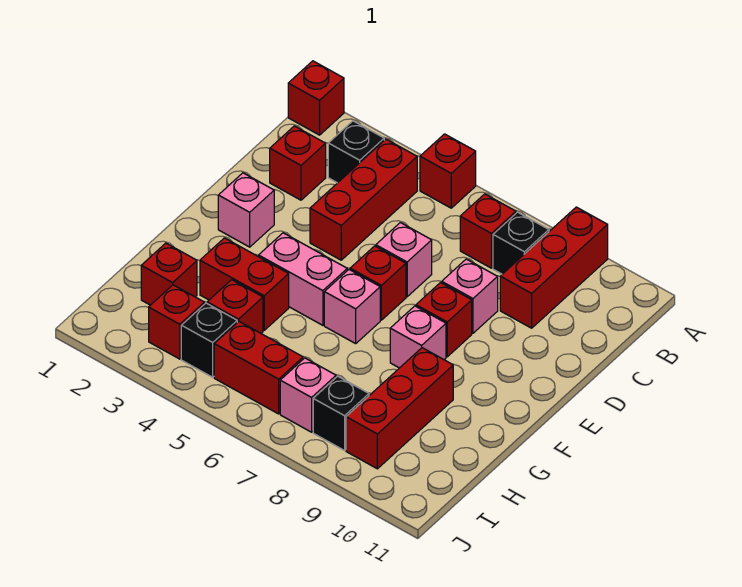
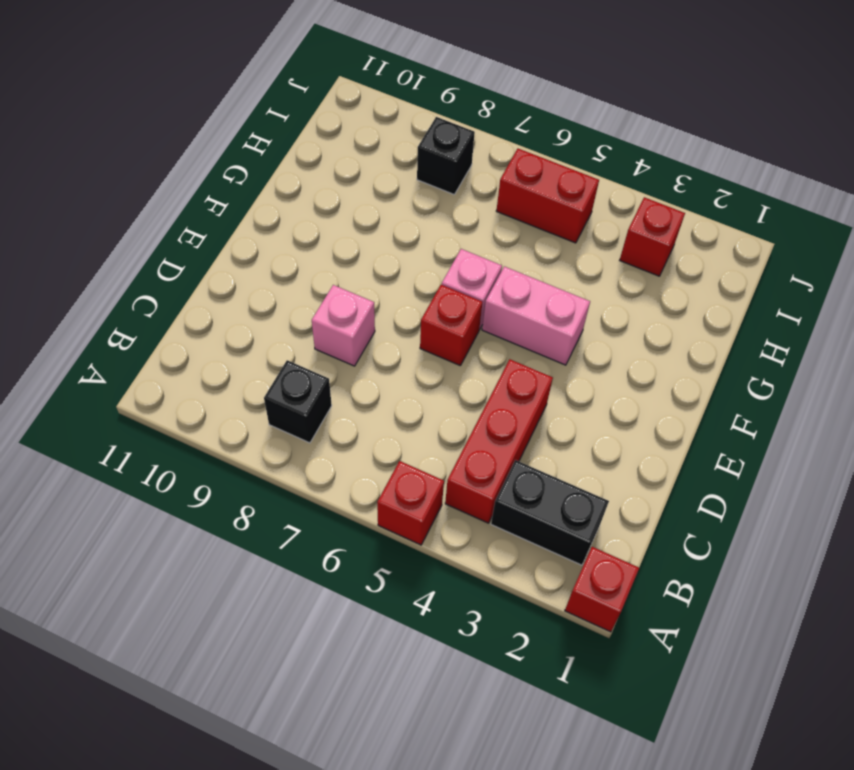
black brick B2:B3 level 1 -> black brick B3 level 1
none -> red brick A9:C9 level 1
none -> red brick B7 level 1
none -> red brick C2 level 1

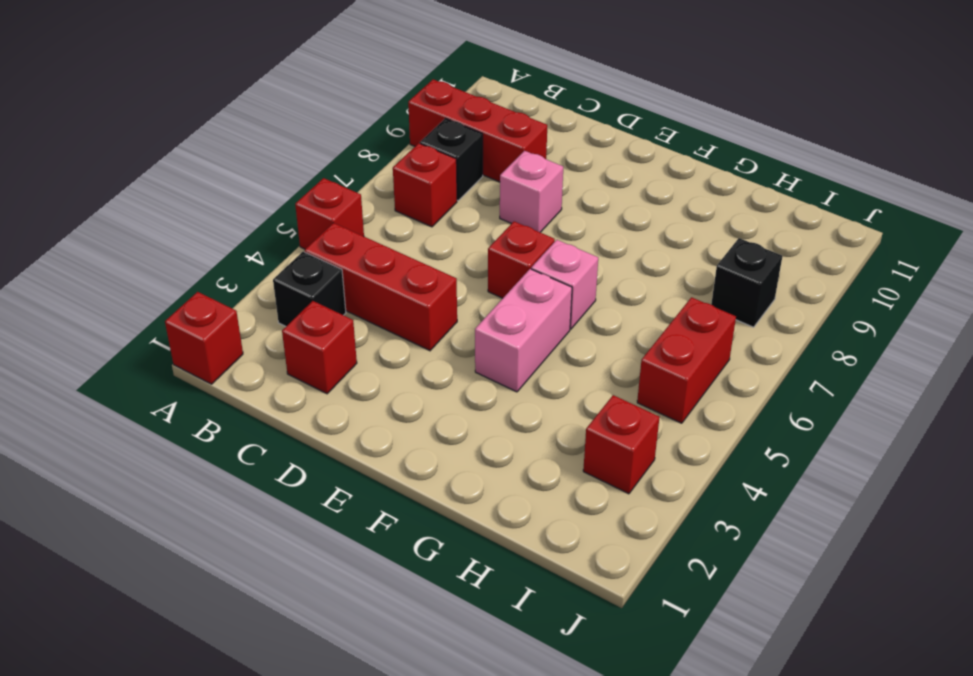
none -> pink brick D6 level 1
none -> pink brick E2 level 1
none -> red brick E8 level 1

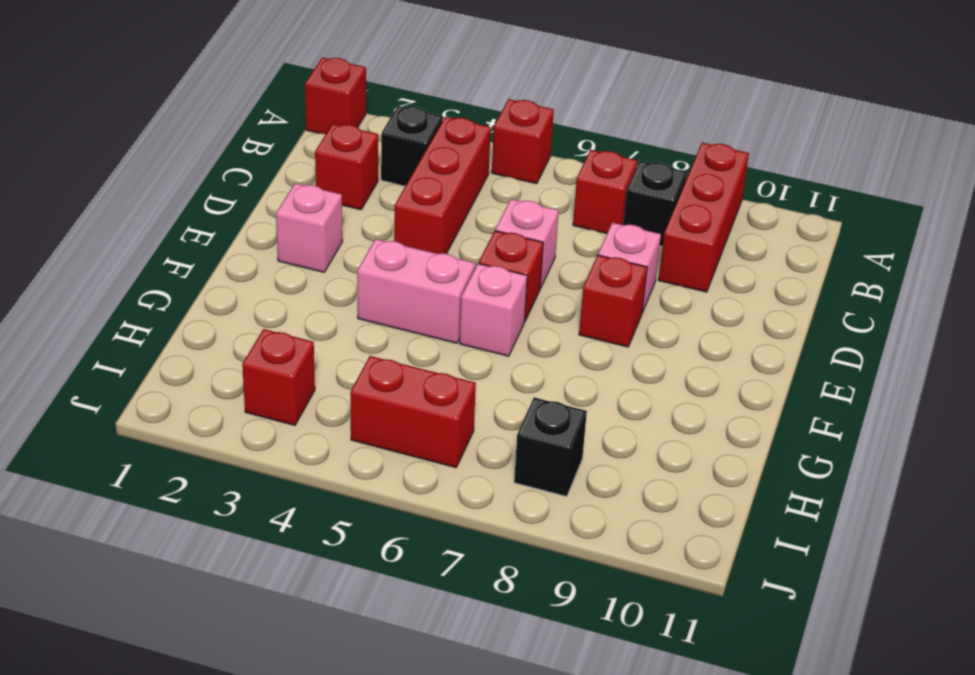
none -> pink brick F8 level 1
none -> red brick G3:G4 level 1
none -> red brick G9:I9 level 1

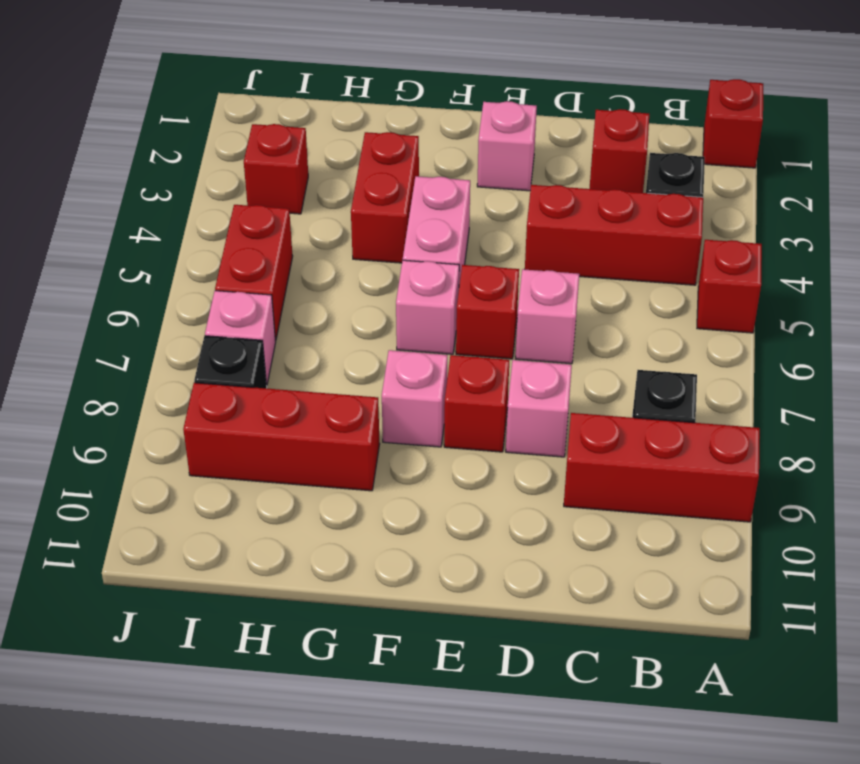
none -> red brick B7 level 1
none -> red brick H2 level 1
none -> red brick H4 level 1

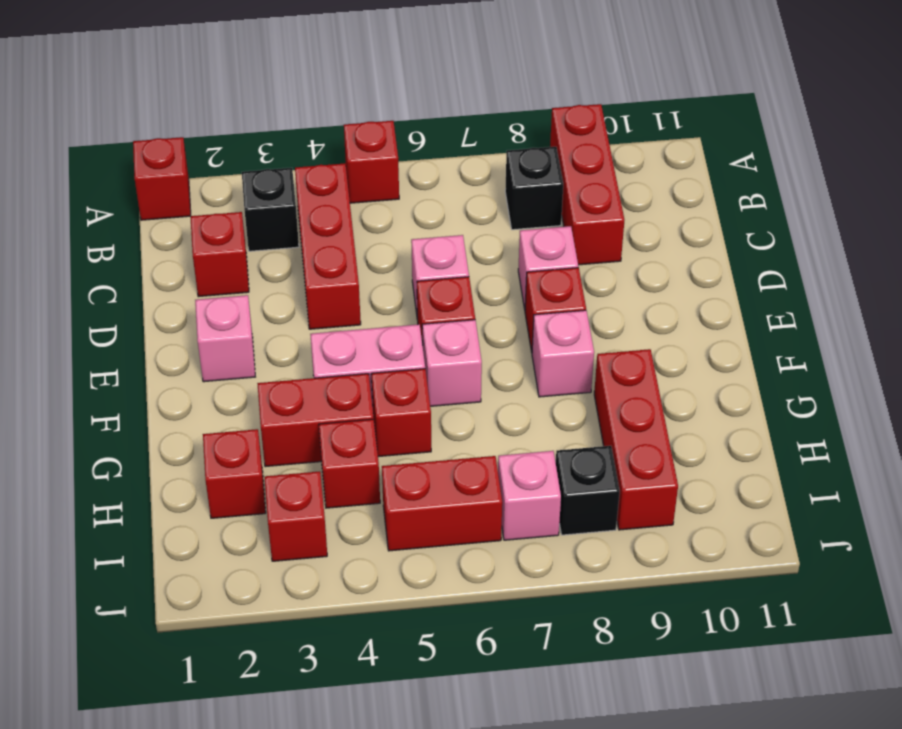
red brick G5 level 1 -> red brick B7 level 1
none -> black brick I4 level 1

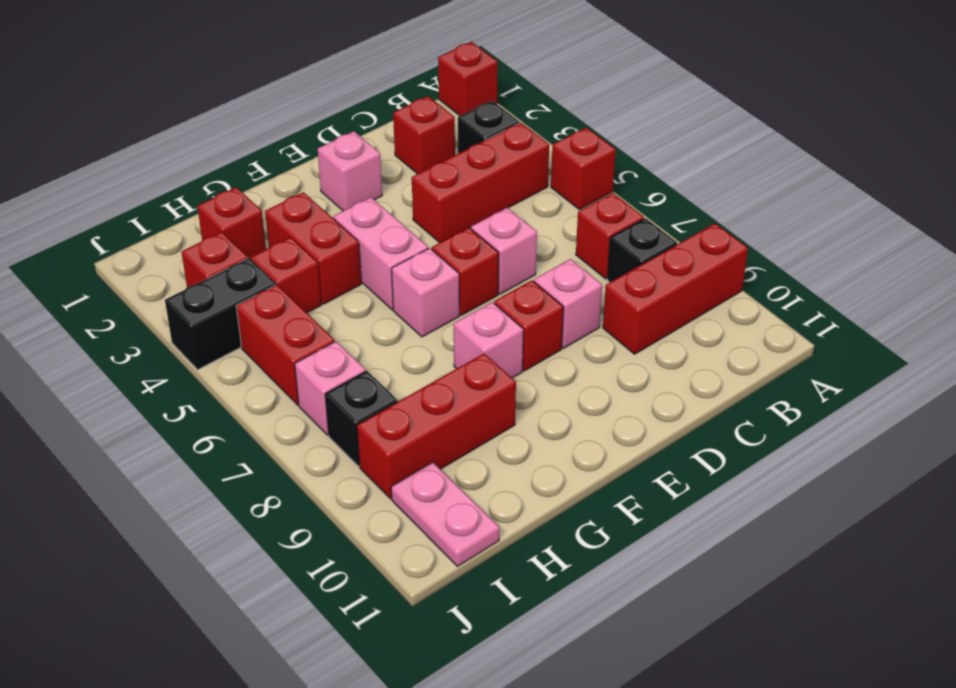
black brick I4:J4 level 1 -> black brick I4 level 1
pink plate I10:I11 level 1 -> none

